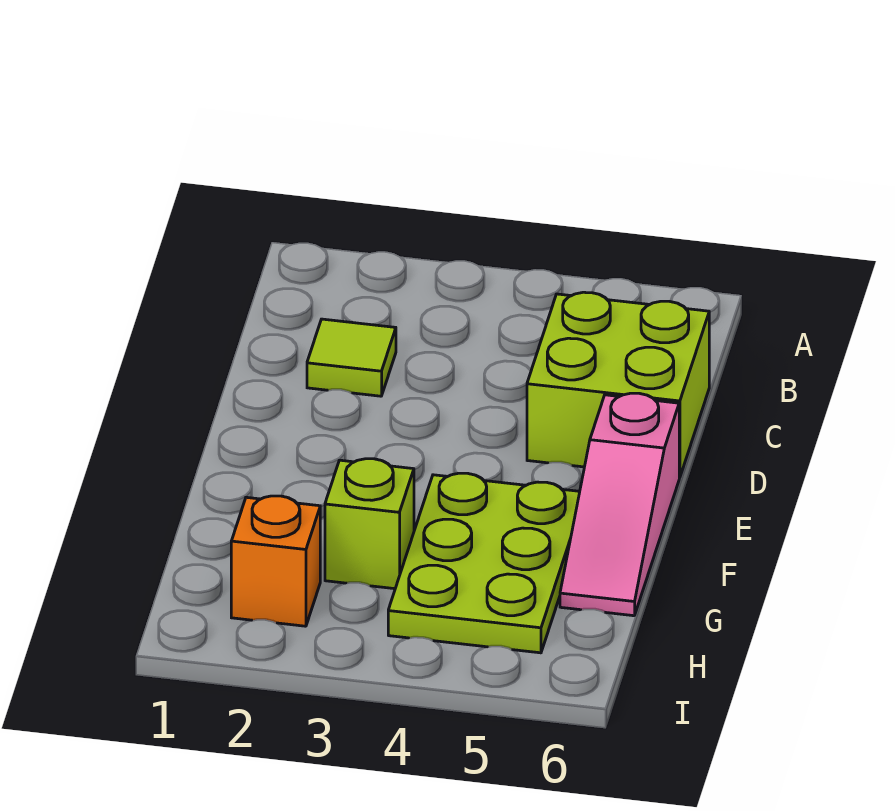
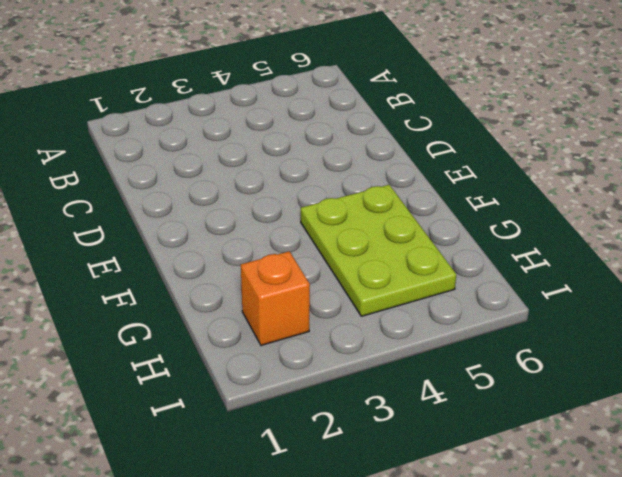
none -> lime tile C2 level 1
none -> lime brick C5:D6 level 1

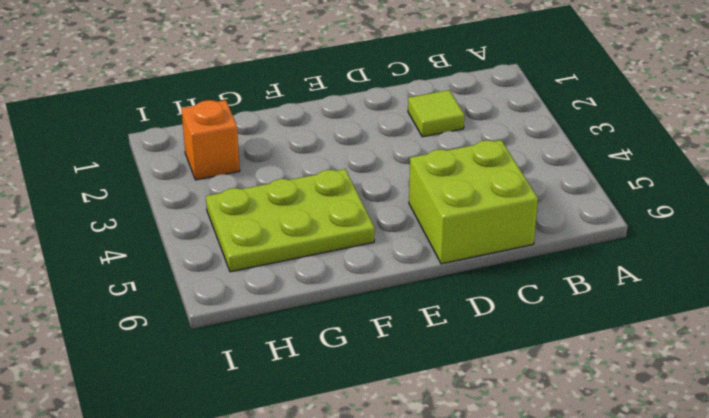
none -> pink slope E6:G6 level 1 top E
none -> lime brick G3 level 1

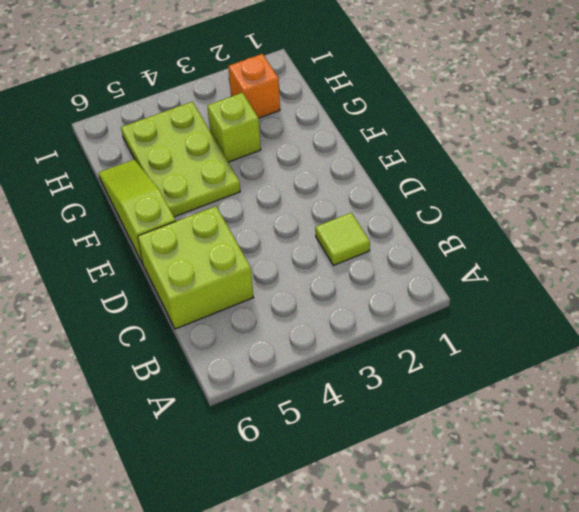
lime slope E6:G6 level 1 top E -> pink slope E6:G6 level 1 top E

